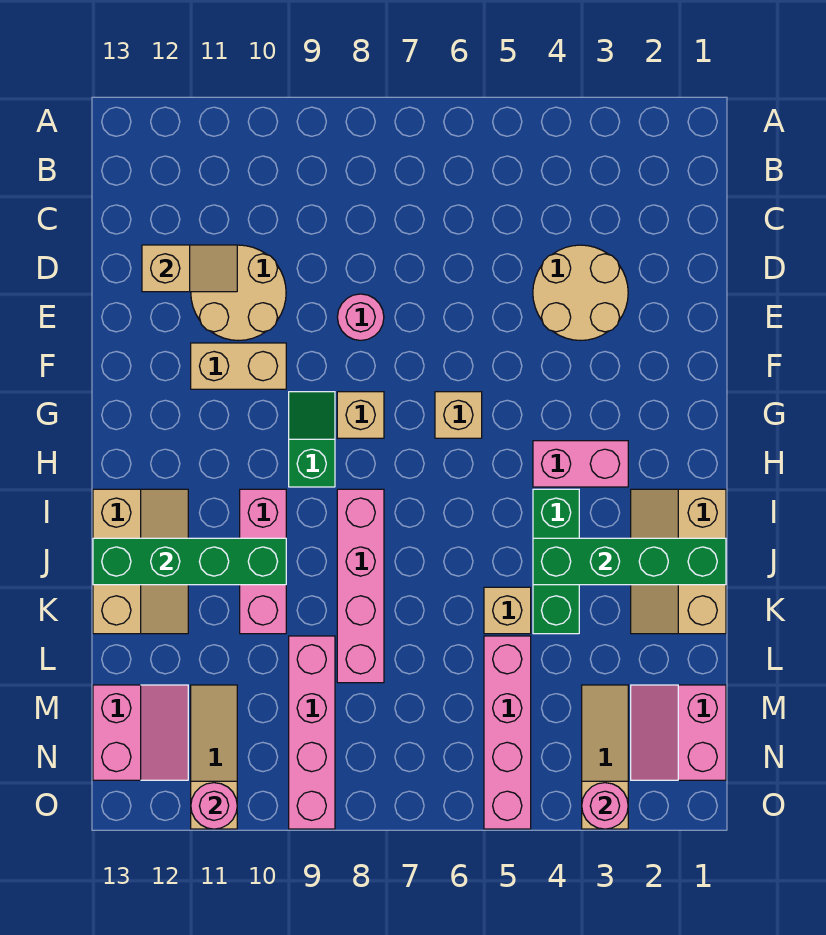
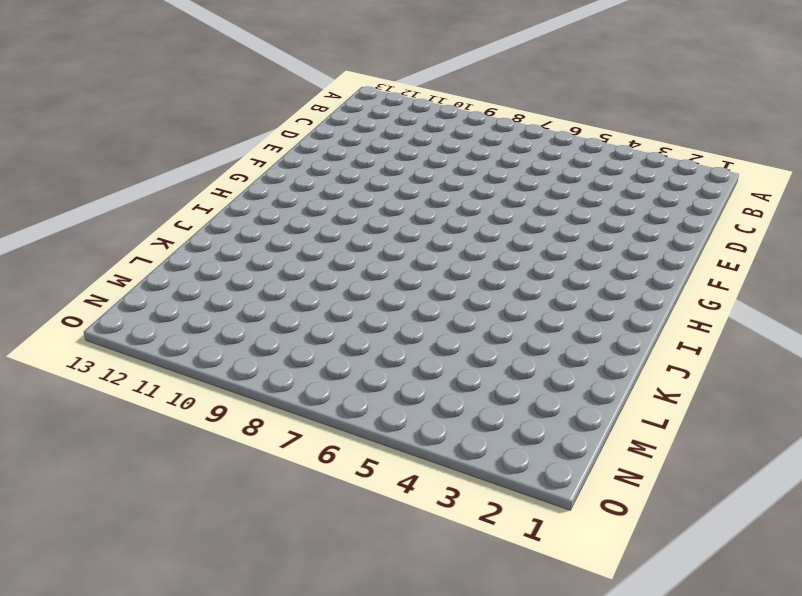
none -> tan round brick D3:E4 level 1
none -> tan round brick D10:E11 level 1
none -> pink round brick E8 level 1

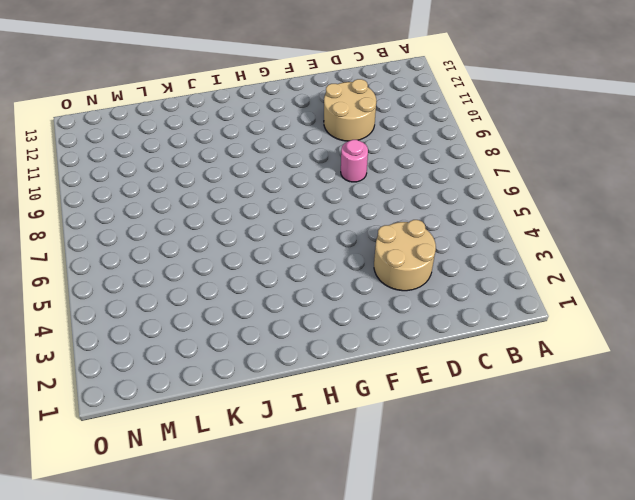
none -> tan brick F10:F11 level 1
none -> tan brick G6 level 1
none -> tan brick G8 level 1

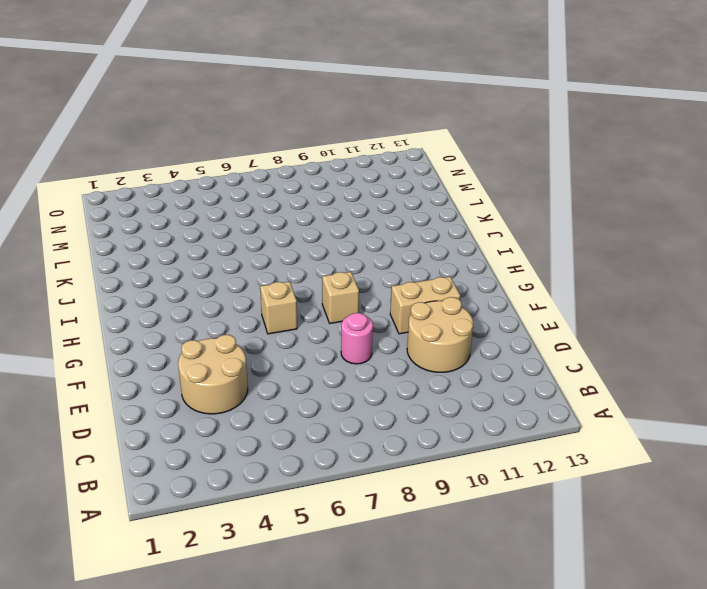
none -> green slope G9:H9 level 1 top H
none -> pink brick H3:H4 level 1
none -> tan slope I1:K2 level 1 top 1

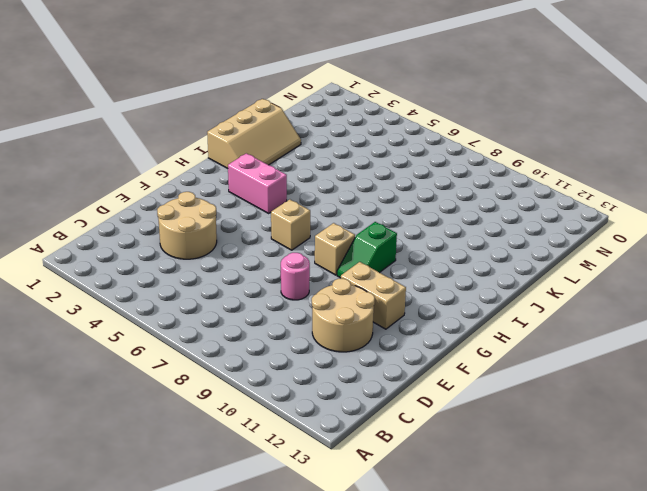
none -> green brick I4:K4 level 1
none -> pink brick I8:L8 level 1
none -> pink brick I10:K10 level 1

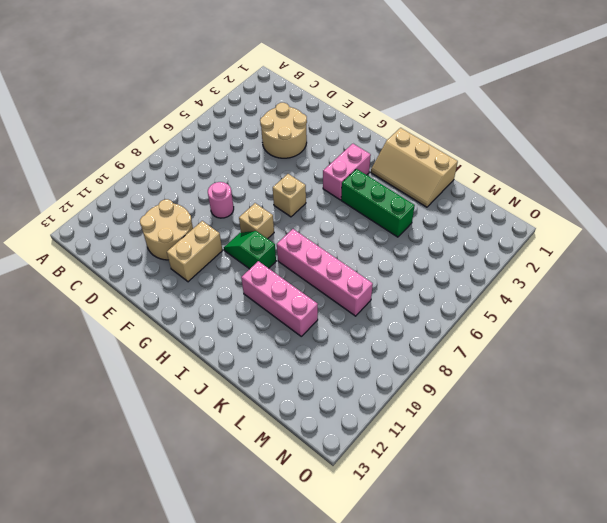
none -> tan slope I12:K13 level 1 top 13
none -> tan brick K5 level 1
none -> pink brick L5:O5 level 1

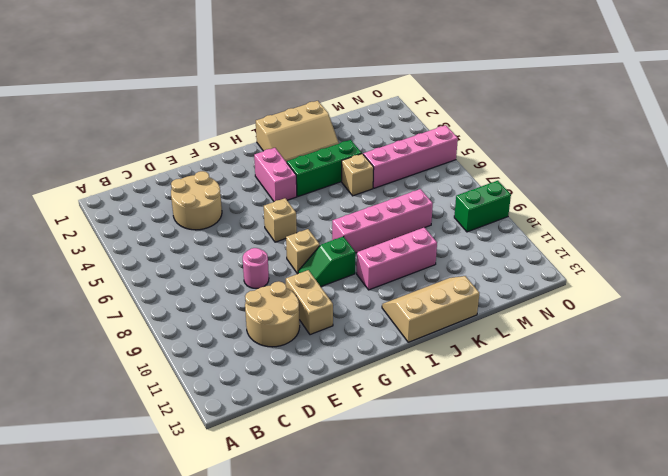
green brick N9:O9 level 1 -> pink brick L9:O9 level 1
none -> pink slope M1:N2 level 1 top 1
none -> tan slope M3:O3 level 1 top O
none -> tan slope M11:O11 level 1 top O

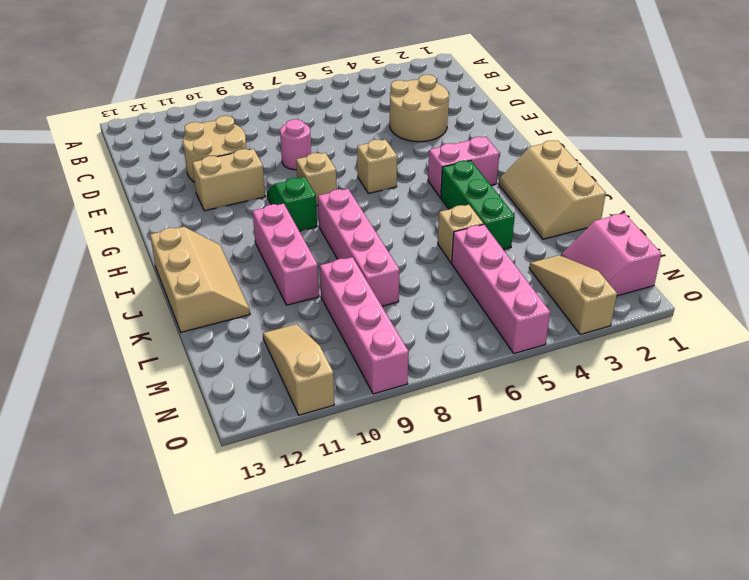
none -> pink slope M12:N13 level 1 top 13
none -> tan slope D11:D12 level 2 top 12
none -> green brick J1:J4 level 2

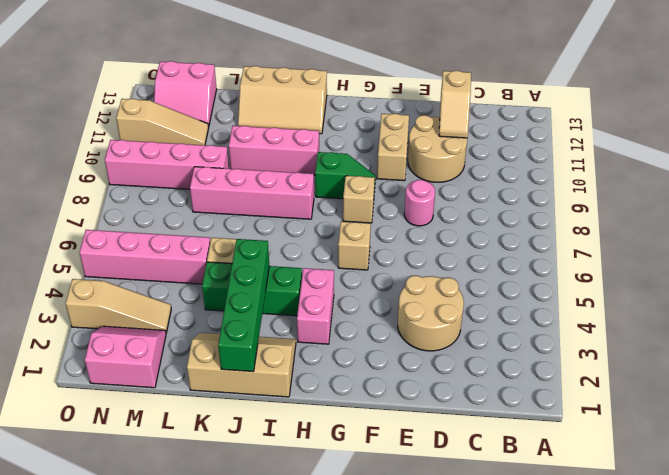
none -> green brick J10:J13 level 2
none -> pink round brick O3 level 2
none -> pink round brick O11 level 2

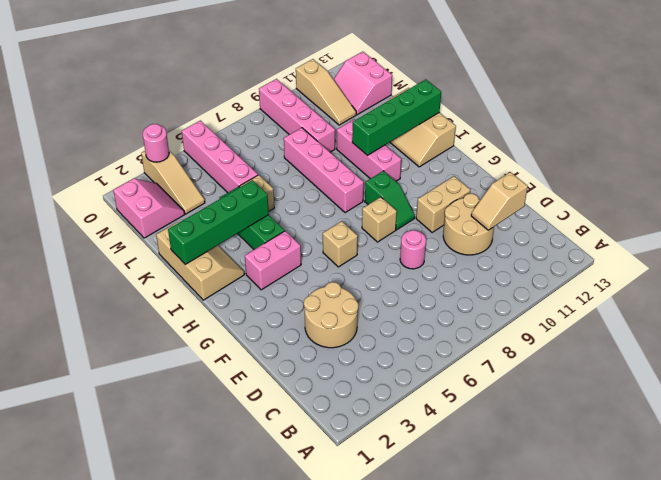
none -> pink round brick O11 level 2

